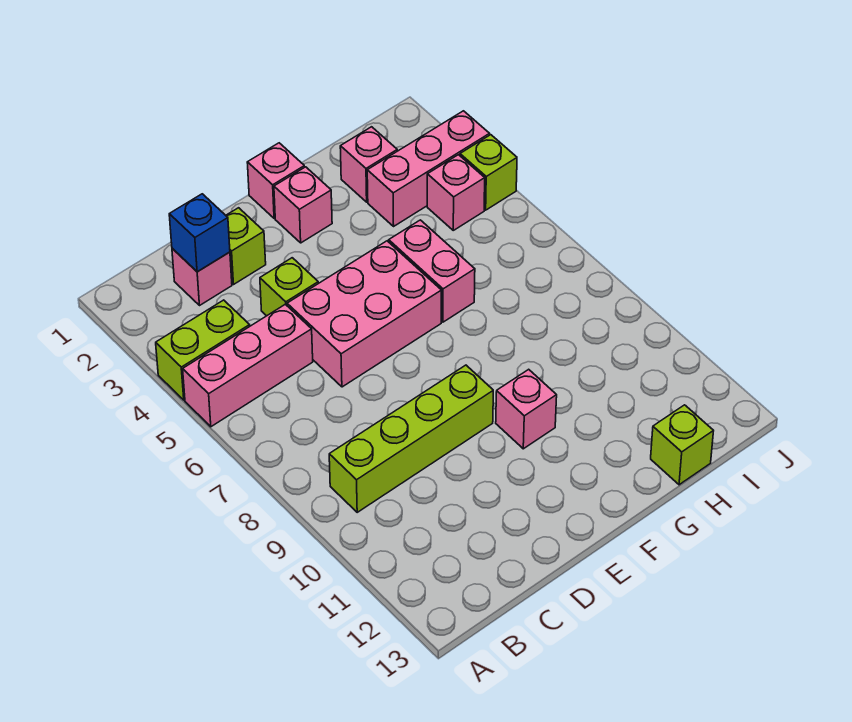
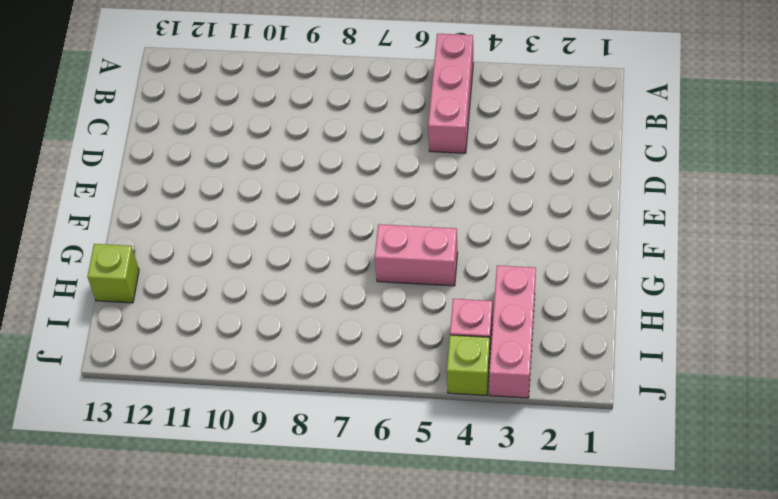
none -> lime brick A4:B4 level 1
none -> lime brick B9:E9 level 1
none -> pink brick C2 level 1

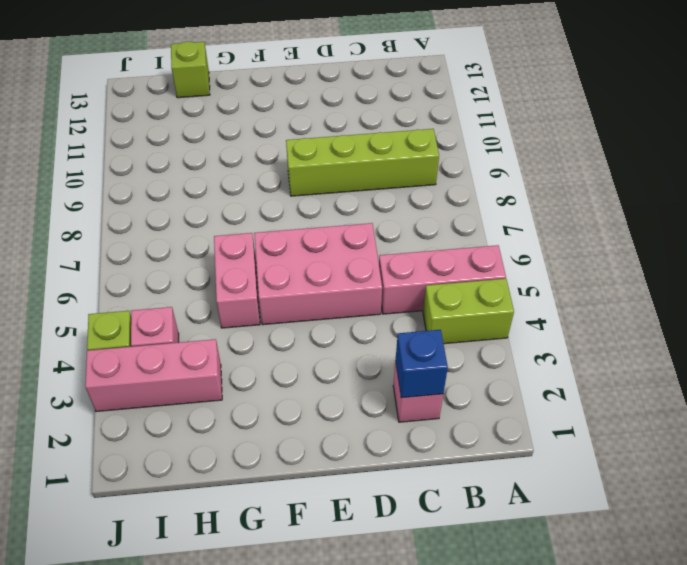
none -> lime brick D2 level 1
none -> lime brick D4 level 1
none -> pink brick F1 level 1

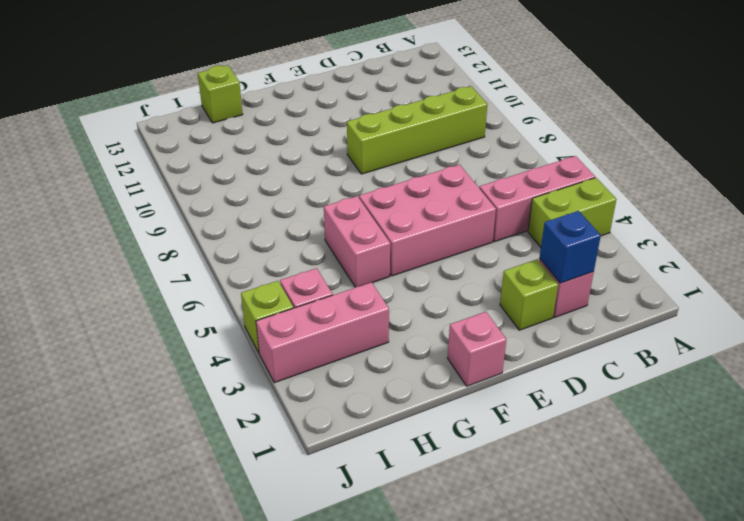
none -> lime brick D4 level 1
none -> pink brick F2 level 1
none -> pink brick F10 level 1

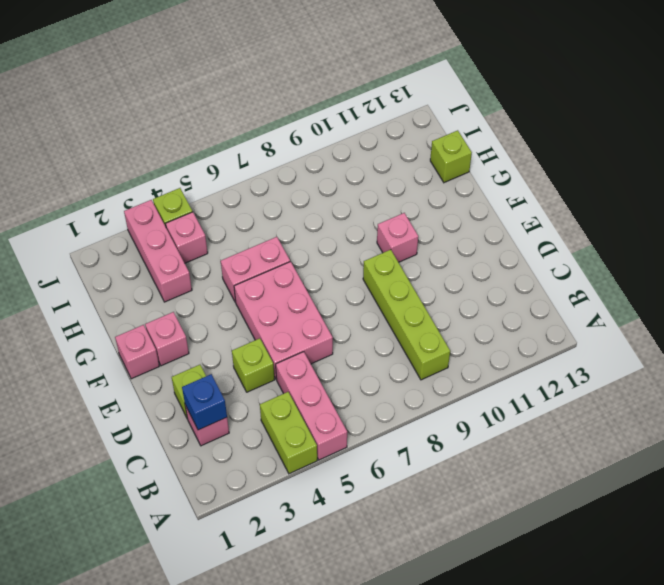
none -> pink brick H2 level 1

